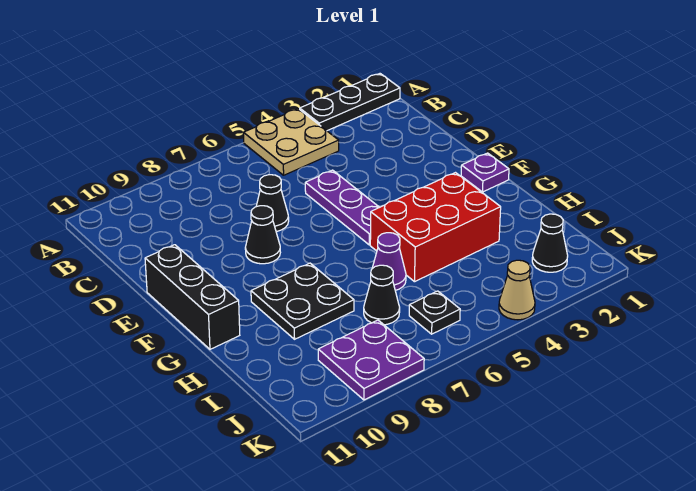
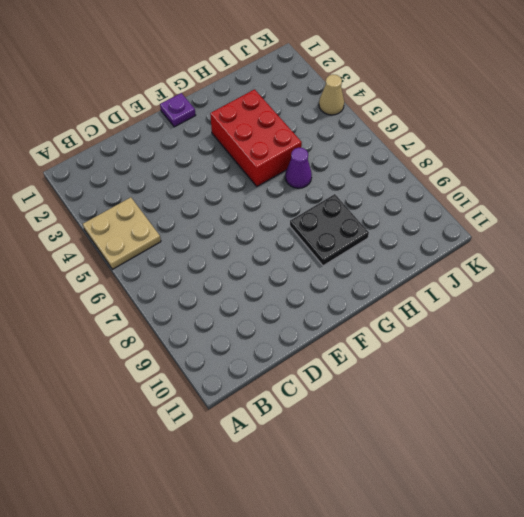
none -> black plate A1:A3 level 1
none -> purple plate D5:F5 level 1
none -> black cone D7 level 1

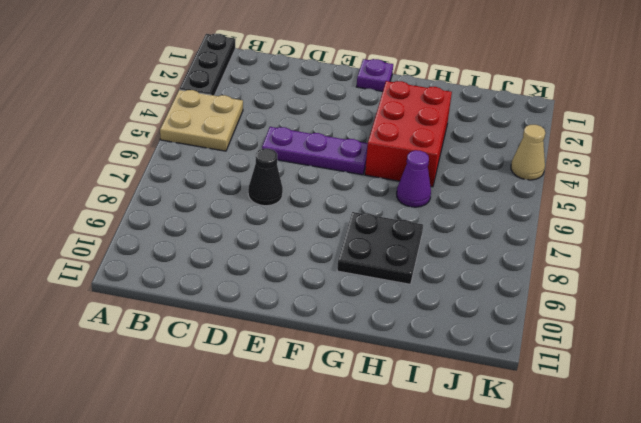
none -> black cone E8 level 1
none -> black brick E11:G11 level 1
none -> black cone I7 level 1

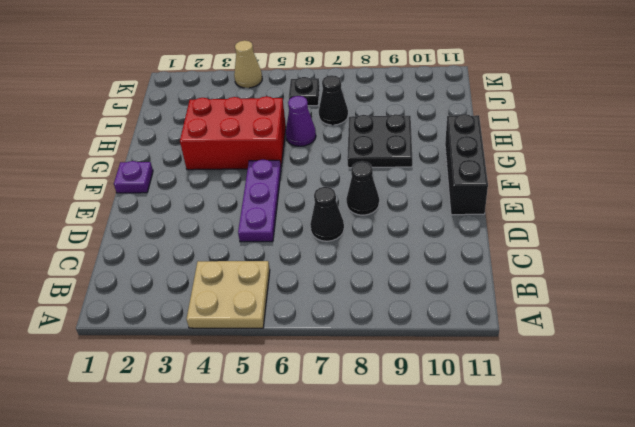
none -> black plate A1:A3 level 1
none -> black cone J2 level 1
none -> purple plate J8:K9 level 1

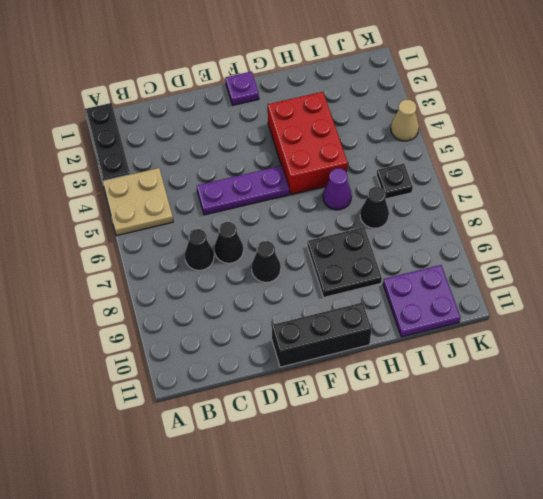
black cone C7 level 1 -> black cone J2 level 1
purple plate I10:J11 level 1 -> purple plate J8:K9 level 1

